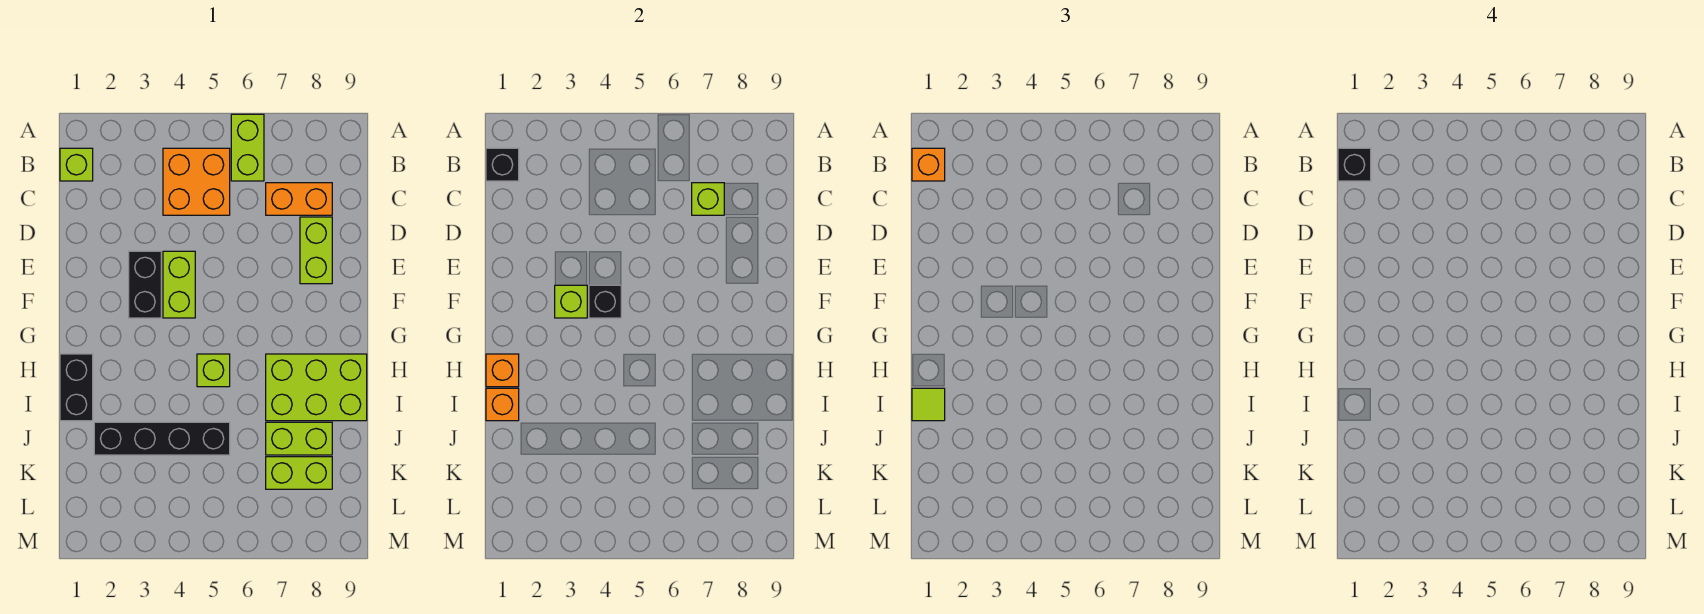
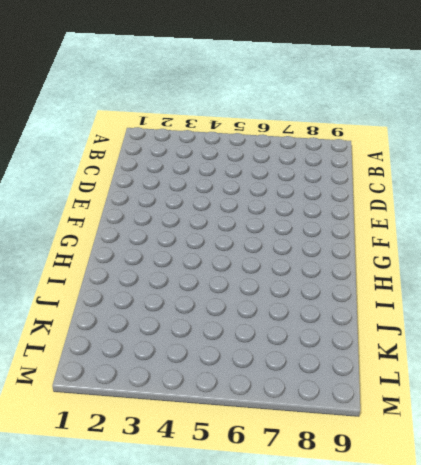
none -> lime brick A6:B6 level 1
none -> lime brick B1 level 1
none -> orange brick B4:C5 level 1

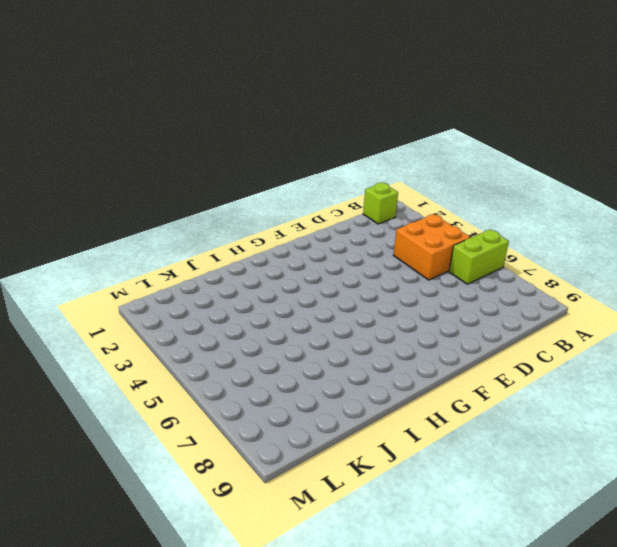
none -> orange brick C7:C8 level 1
none -> lime brick D8:E8 level 1
none -> black brick E3:F3 level 1

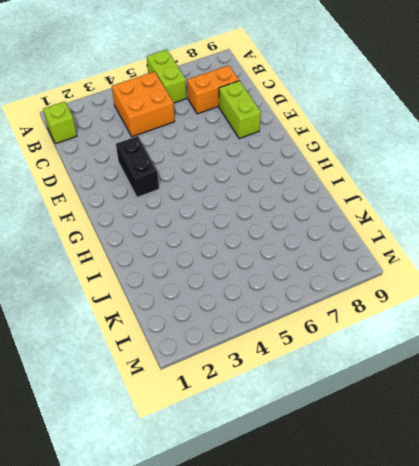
none -> lime brick E4:F4 level 1
none -> black brick H1:I1 level 1
none -> lime brick H5 level 1

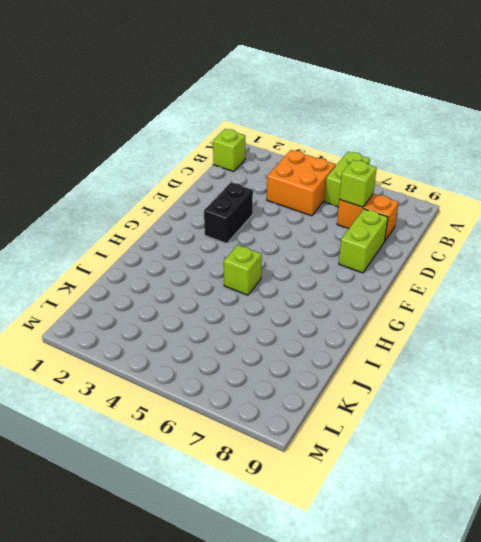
none -> lime brick E4:F4 level 1
none -> black brick H1:I1 level 1
none -> lime brick H7:I9 level 1

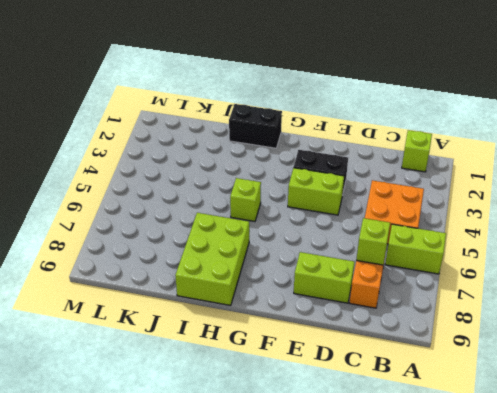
none -> black brick J2:J5 level 1
none -> lime brick J7:J8 level 1
none -> lime brick K7:K8 level 1

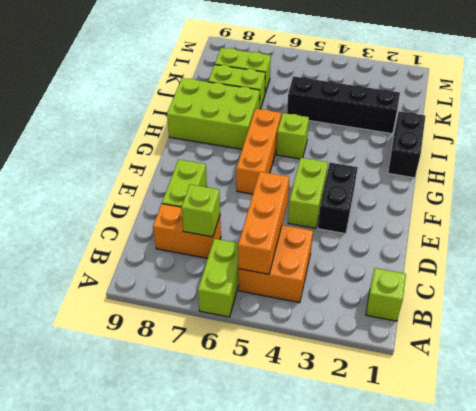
orange brick B5:D5 level 2 -> none
orange brick F6:H6 level 1 -> none
none -> black brick B1 level 2
none -> lime brick F3 level 2
none -> black brick F4 level 2

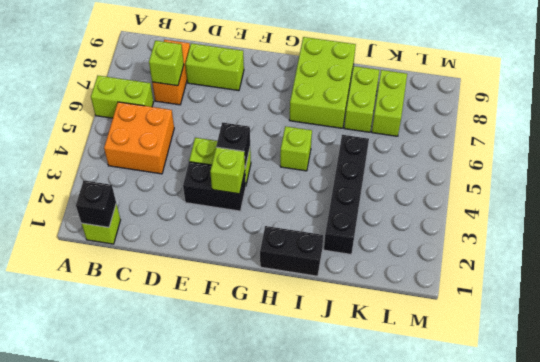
none -> orange brick H1 level 2
none -> orange brick I1 level 2
none -> orange brick B1 level 3

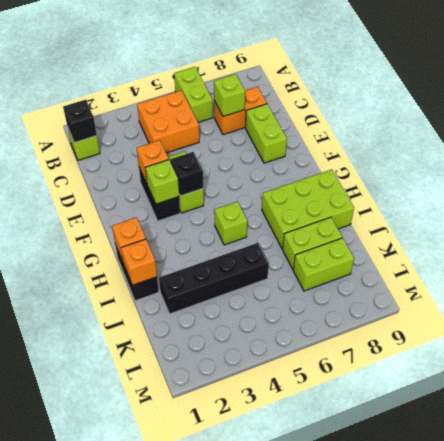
orange brick E3 level 2 -> orange brick B1 level 3
none -> lime tile I1 level 3
none -> black brick B1 level 4

